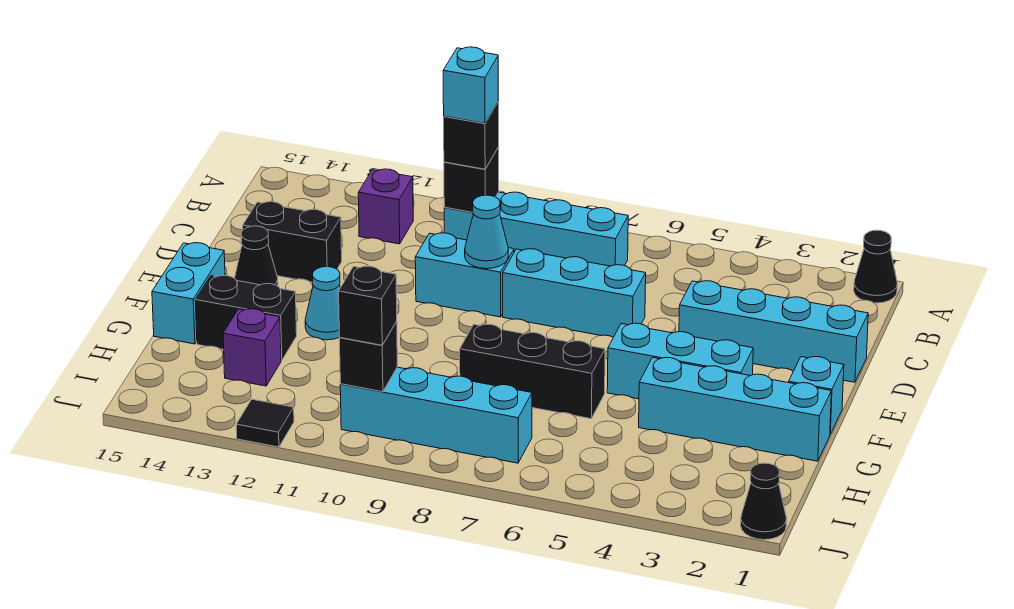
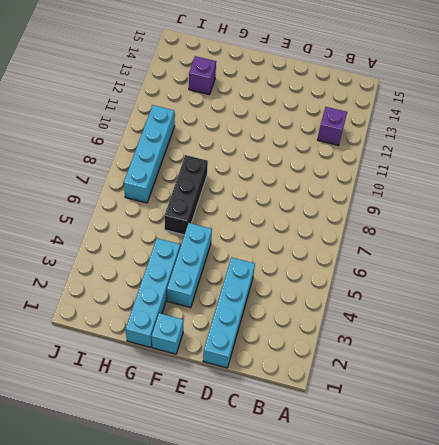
none -> black cone A1 level 1
none -> cyan brick B7:B10 level 1
none -> cyan brick D6:D8 level 1

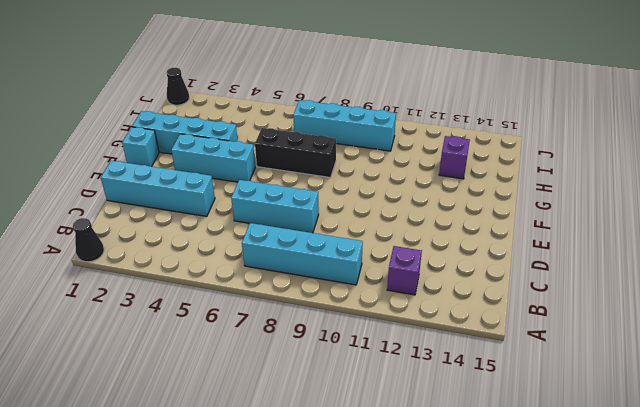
none -> cyan brick D9:D10 level 1
none -> black brick D13:D14 level 1
none -> black cone E14 level 1

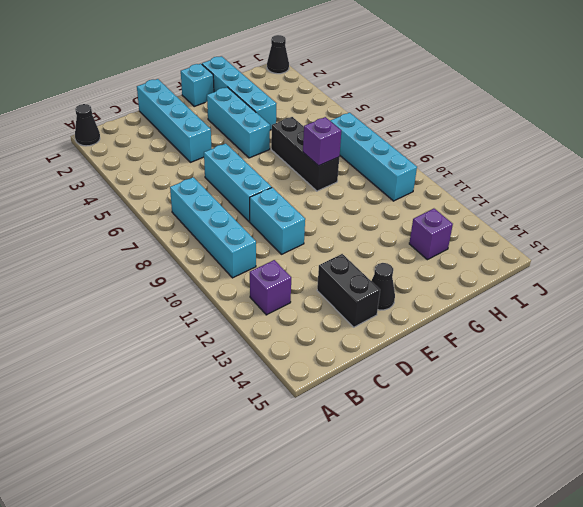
purple brick G8 level 2 -> none
none -> cyan cone F12 level 1
none -> cyan brick F15:G15 level 1
none -> black brick G13:G14 level 1

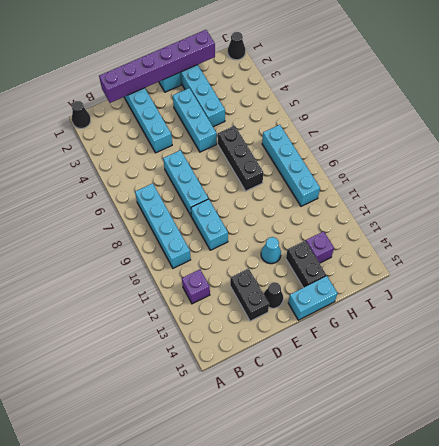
purple brick C1:H1 level 2 -> none
none -> black tile J12 level 1
none -> black brick B10 level 2
none -> cyan cone D9 level 2

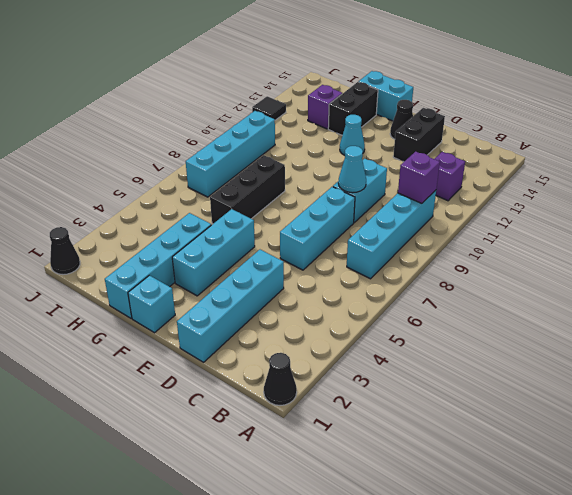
purple brick B10 level 2 -> black brick B10 level 2
none -> black brick I10 level 2
none -> black brick B10 level 3
none -> black brick I10 level 3

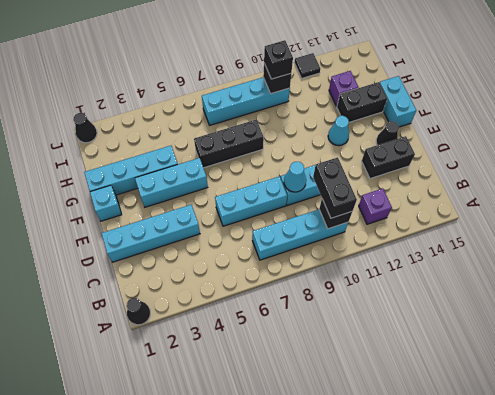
black brick B10:C10 level 3 -> black brick B10 level 3
none -> cyan brick B10 level 4

